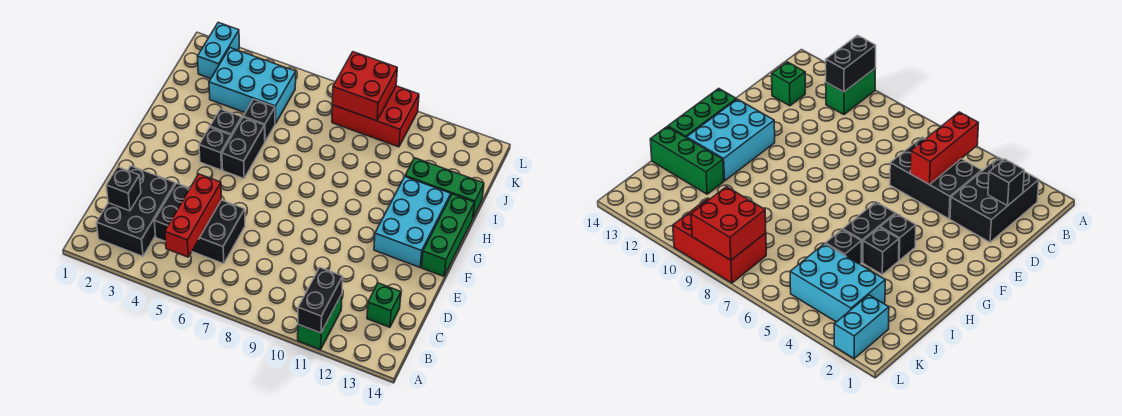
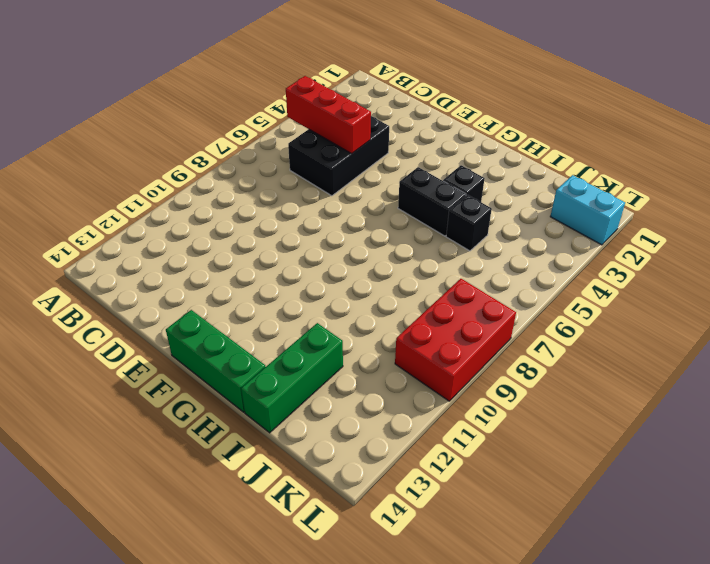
none -> green brick A11:B11 level 1
none -> black brick B2:D3 level 1
none -> green brick C13 level 1

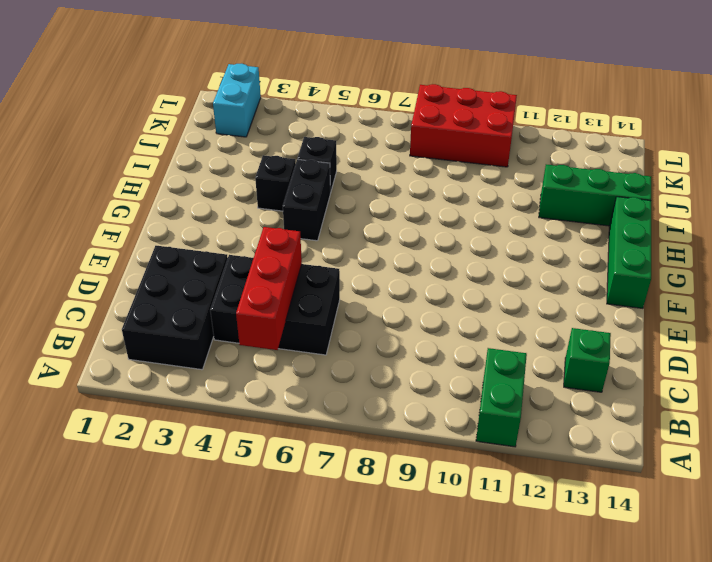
none -> cyan brick F12:H13 level 1
none -> black brick G4 level 1
none -> cyan brick J3:K5 level 1

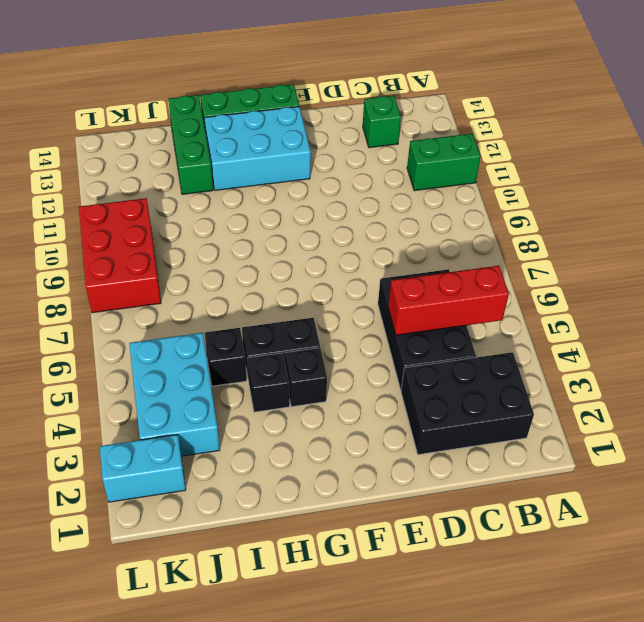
none -> black brick A11:B11 level 2
none -> black brick C2 level 2
none -> red brick K8:L9 level 2

